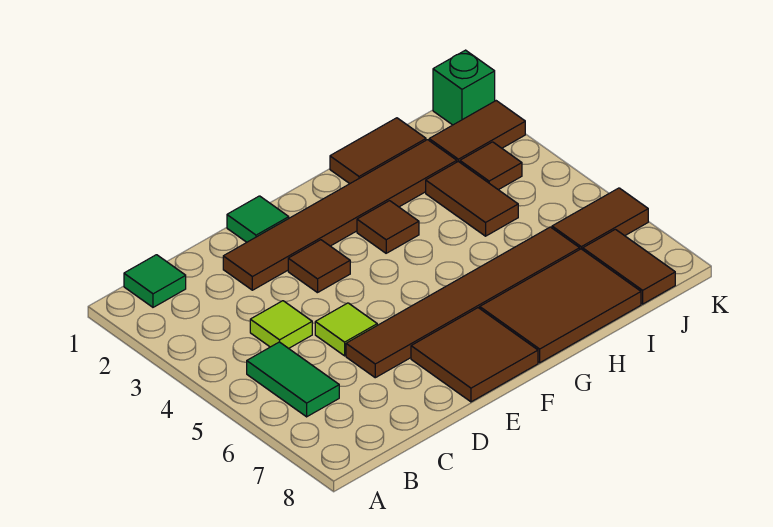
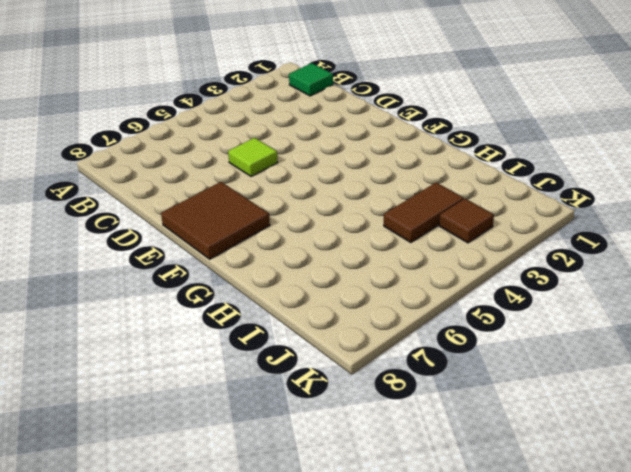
none -> green tile B5:B6 level 1
none -> lime tile C4 level 1
none -> brown tile D2:I2 level 1

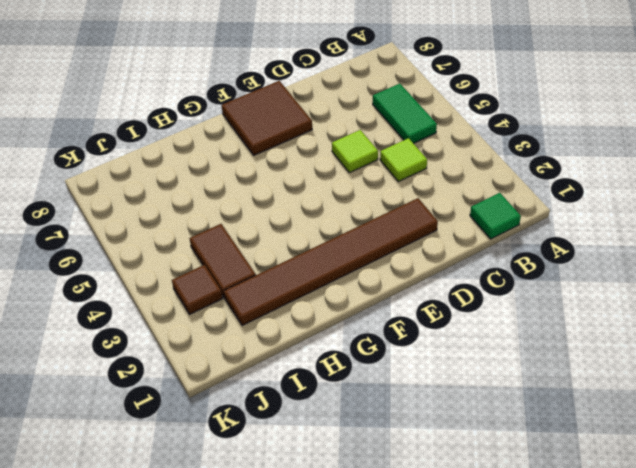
none -> brown tile D6:I6 level 1
none -> green tile E1 level 1
none -> brown tile E3 level 1

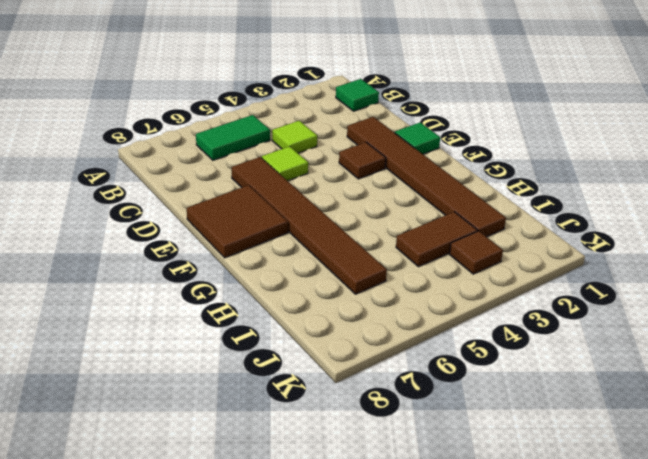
none -> brown tile G3 level 1
none -> brown tile G7:I8 level 1
none -> brown tile H1:I1 level 1

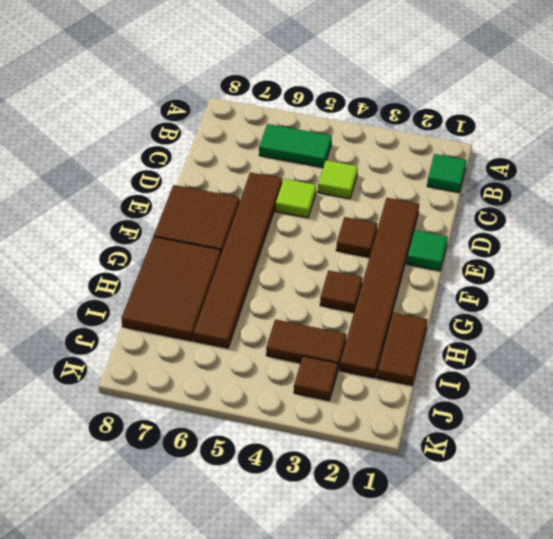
none -> brown tile J2:K2 level 1
none -> brown tile J6:K6 level 1
none -> brown tile J7:J8 level 1

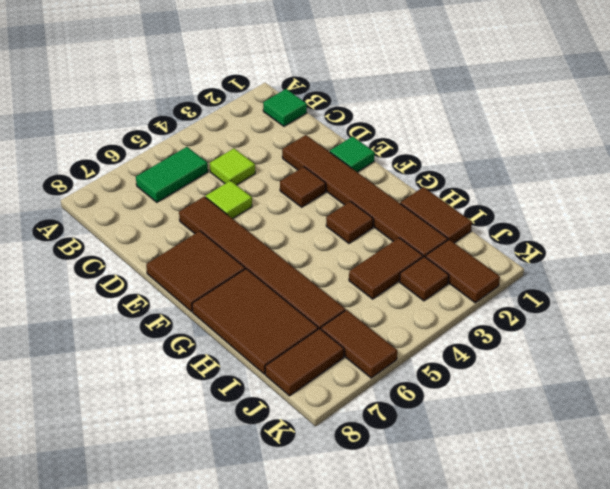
none -> green brick K1 level 1

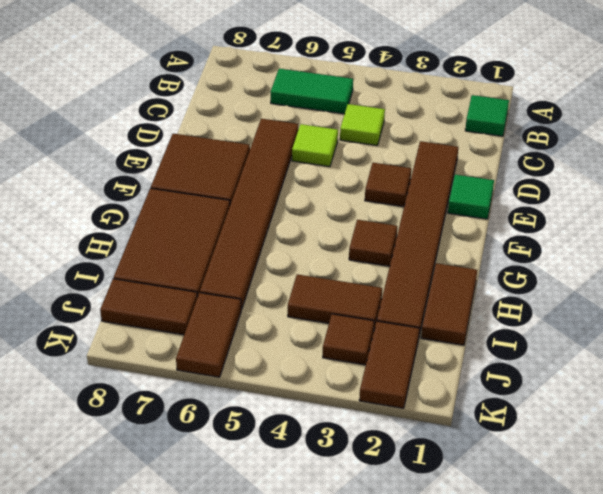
none -> green brick K1 level 1

